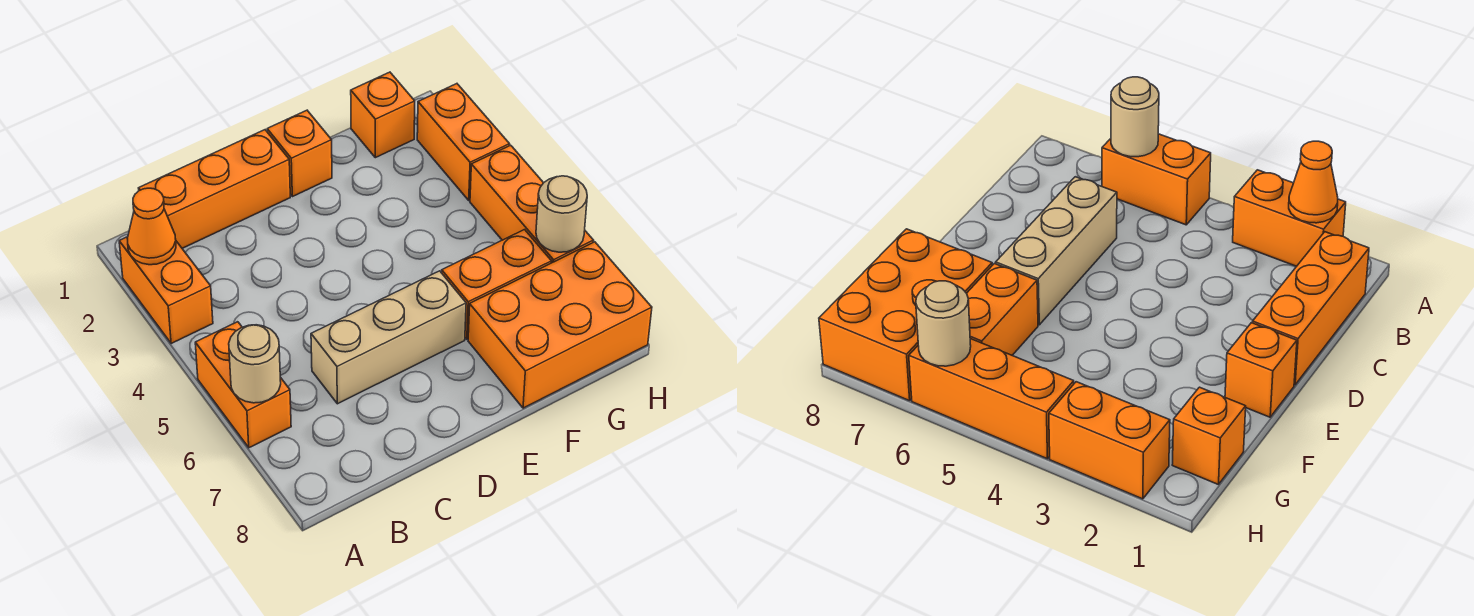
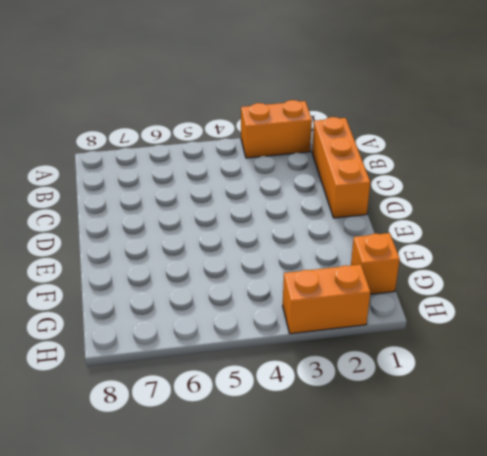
none -> orange brick A5:A6 level 1
none -> tan brick C6:E6 level 1
none -> orange brick E1 level 1

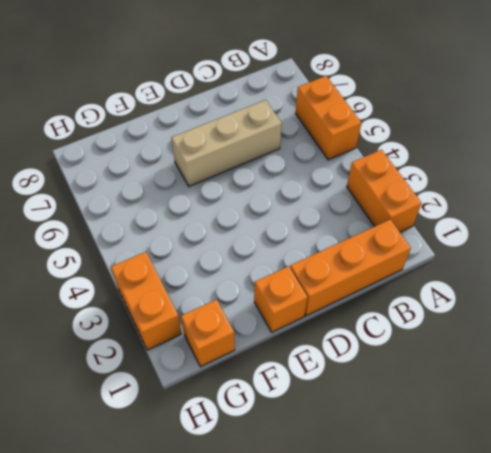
none -> orange brick F6:G6 level 1
none -> orange brick F7:H8 level 1
none -> orange brick H4:H6 level 1

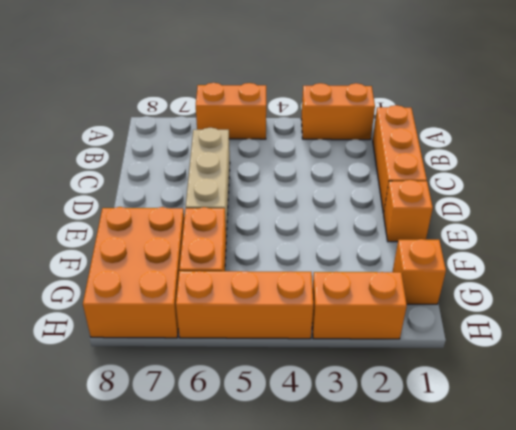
none -> orange cone A2 level 2
none -> tan round brick A6 level 2
none -> tan round brick H6 level 2

